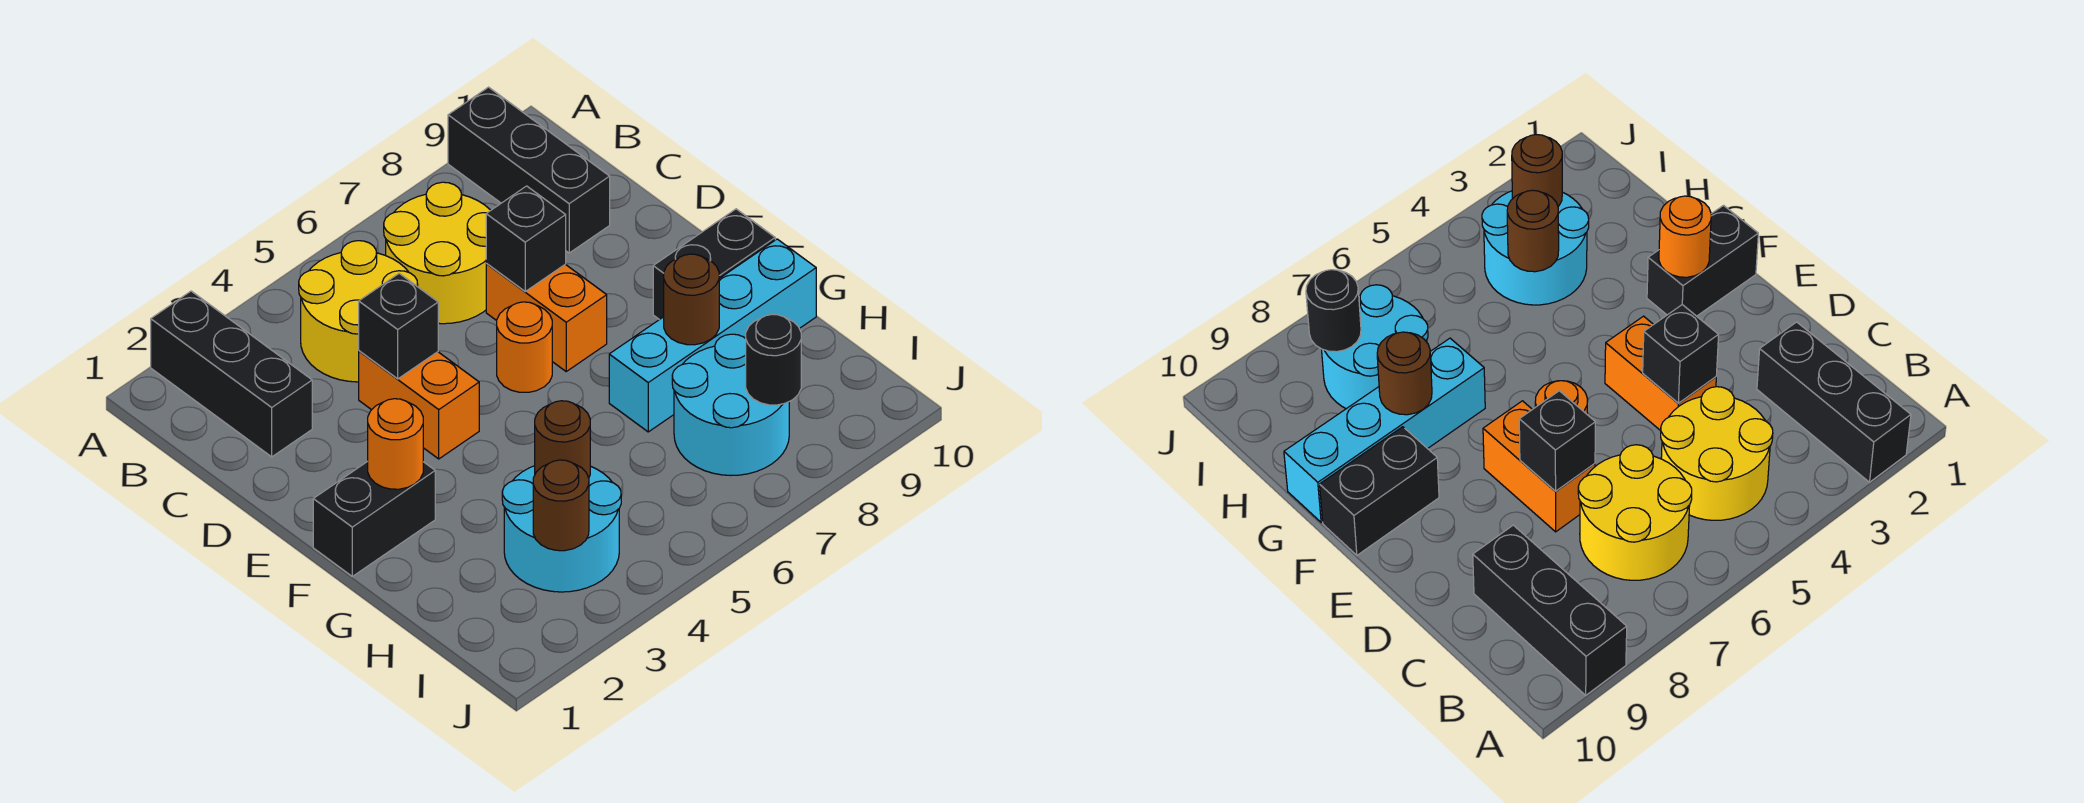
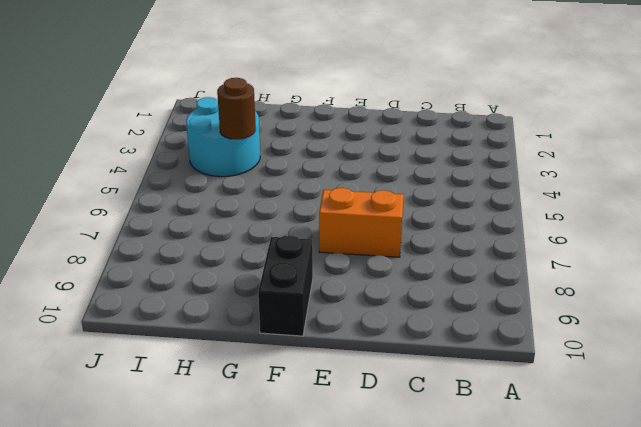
none -> black brick A2:C2 level 1
none -> black brick A9:C9 level 1
none -> yellow round brick B4:C5 level 1

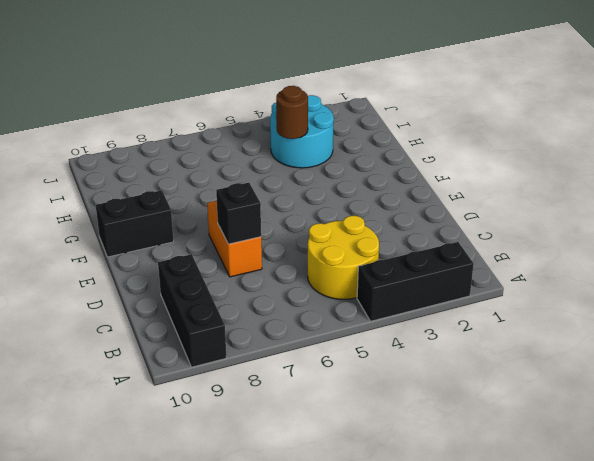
black brick A2:A4 level 1 -> black brick A2:C2 level 1
none -> yellow round brick B6:C7 level 1
none -> orange brick D4:E4 level 1
none -> orange round brick E6 level 1

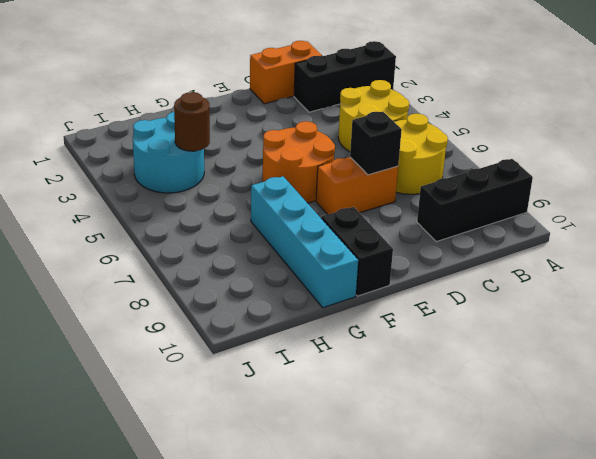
orange brick C1:D1 level 1 -> orange brick D4:E4 level 1
orange round brick E5:F6 level 1 -> orange round brick E6 level 1
none -> black brick F1:F2 level 1
none -> cyan round brick H7:I8 level 1
none -> black brick D4 level 2

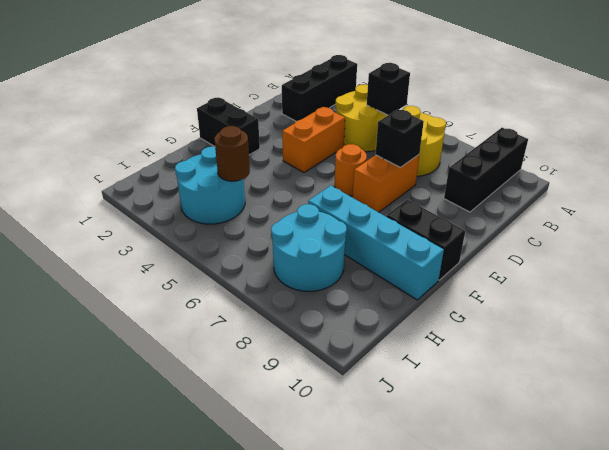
black brick B5 level 2 -> black brick D4 level 2
none -> orange round brick F2 level 2
none -> brown round brick G8 level 2
none -> brown round brick I3 level 2

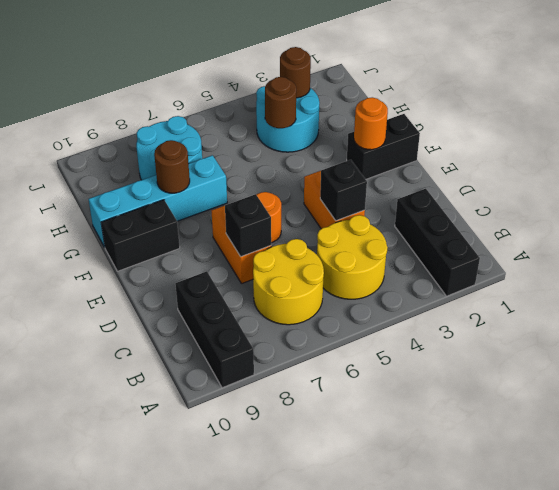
none -> black round brick I8 level 2

